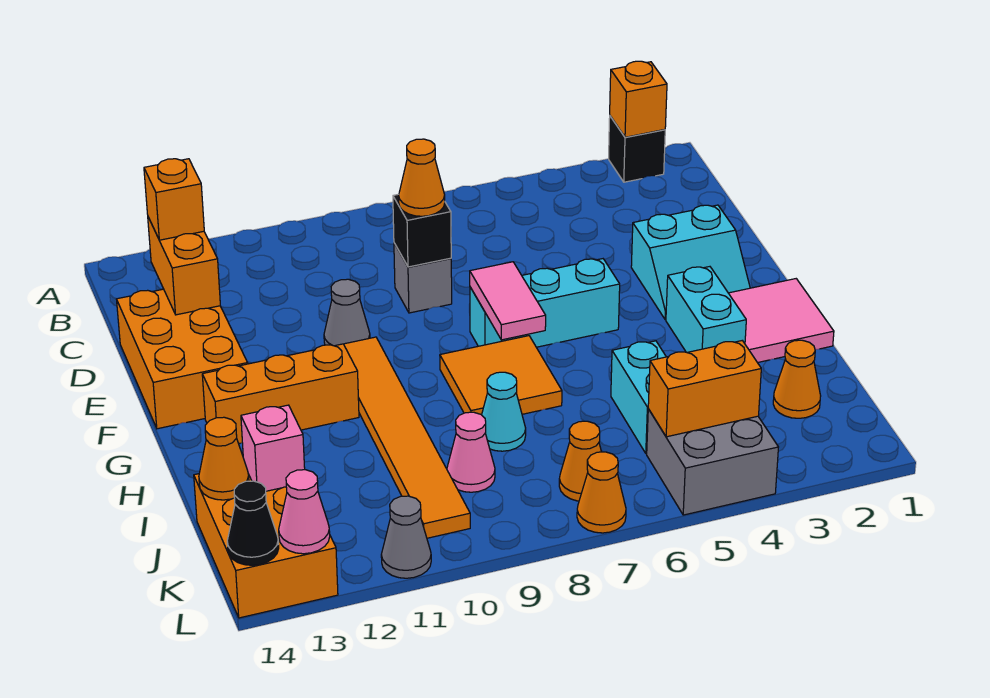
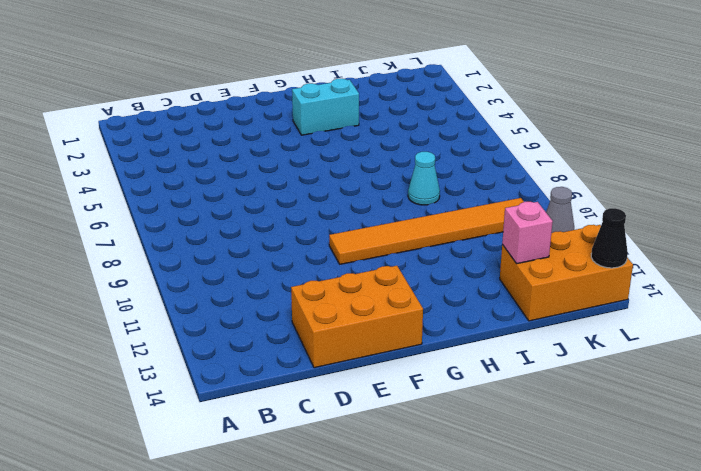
none -> black brick A2 level 1
none -> grey brick D8 level 1
none -> cyan slope E2:F3 level 1 top E
none -> grey cone E10 level 1

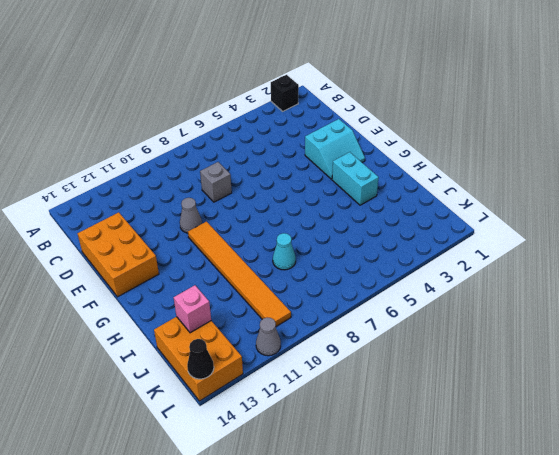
none -> cyan brick F5:F7 level 1
none -> pink tile G1:H2 level 1
none -> orange tile G7:H8 level 1
none -> orange brick G11:G13 level 1

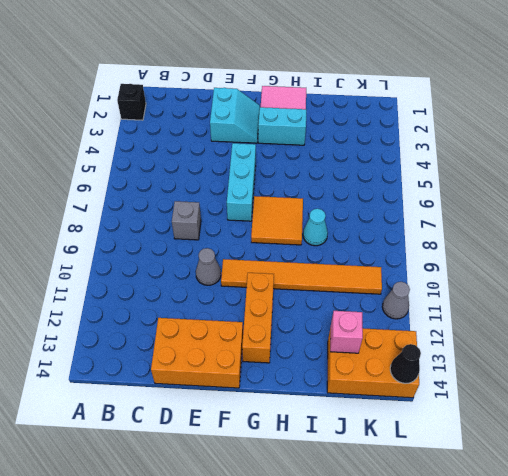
none -> cyan brick I5:J5 level 1
none -> orange cone J2 level 1
none -> pink cone J9 level 1
none -> grey brick K4:L5 level 1

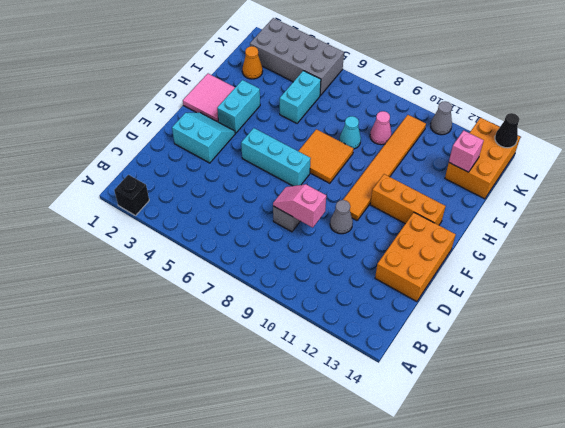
pink slope D8:D9 level 2 top 9 -> black brick D8 level 2
grey brick K2:L5 level 1 -> grey brick K4:L5 level 1
none -> orange cone K7 level 1
none -> orange cone L7 level 1
none -> orange brick A2 level 2
none -> orange brick C13:D13 level 2

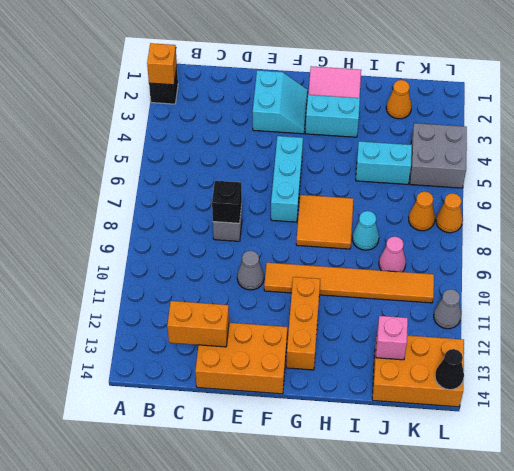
none -> pink tile F7:G7 level 2
none -> orange cone J14 level 2
none -> orange brick K4:K5 level 2
none -> pink cone L13 level 2

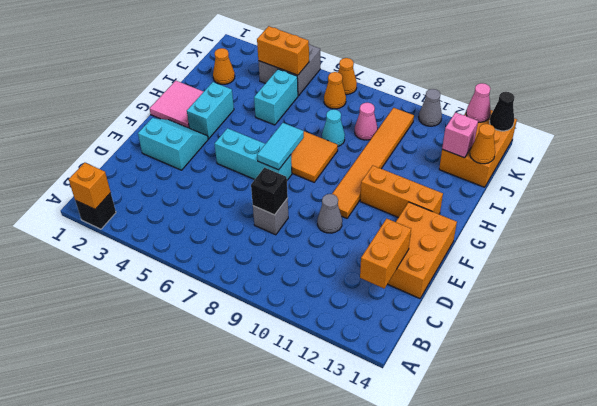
cyan tile F7:G7 level 2 -> pink tile F7:G7 level 2
none -> orange brick C13 level 3
none -> orange cone D8 level 3

